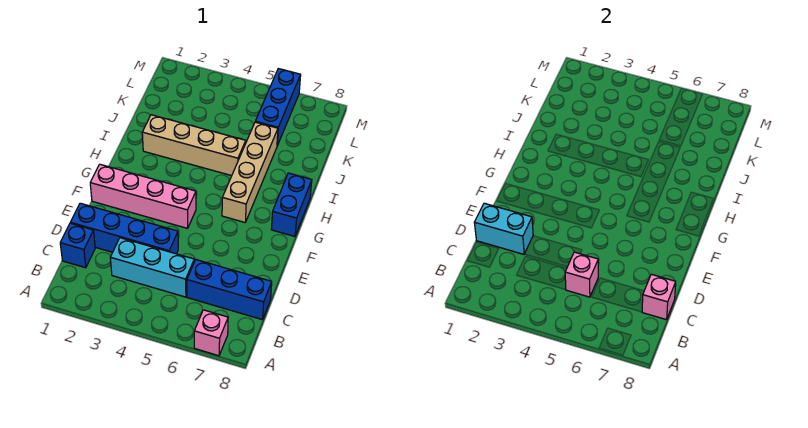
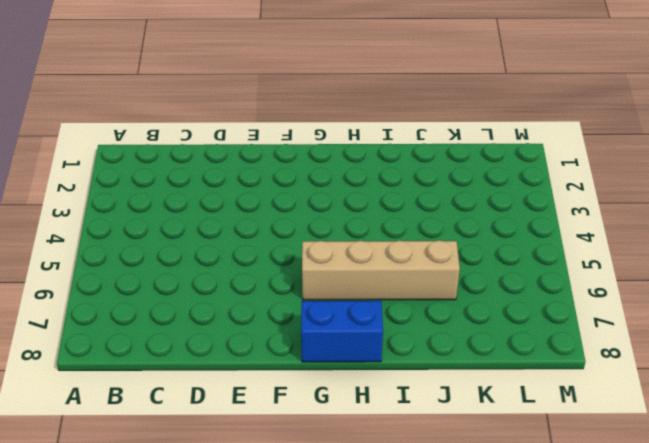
none -> pink brick A7 level 1
none -> blue brick C1 level 1
none -> cyan brick C3:C5 level 1

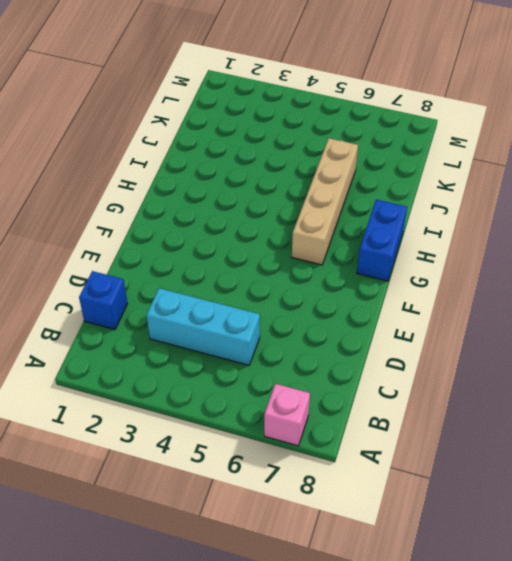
none -> blue brick C6:C8 level 1
none -> blue brick D1:D4 level 1
none -> pink brick F1:F4 level 1

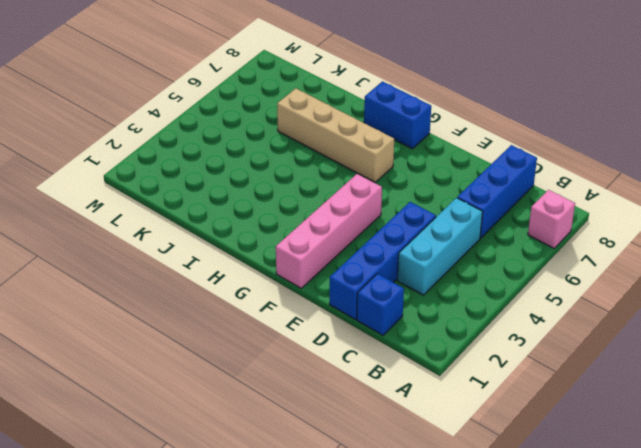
none -> tan brick I2:I5 level 1
none -> blue brick K6:M6 level 1
none -> pink brick C5 level 2

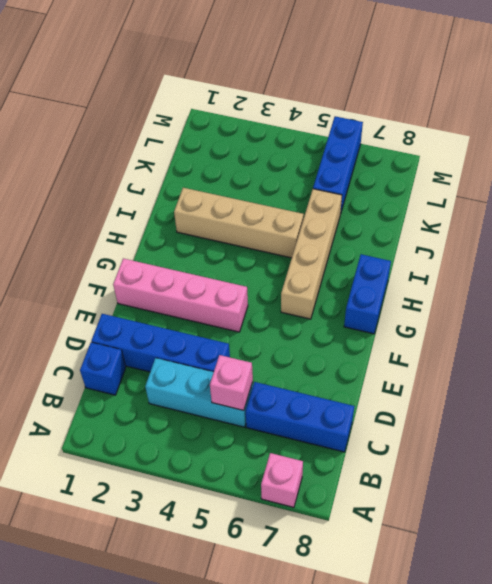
none -> pink brick C8 level 2
none -> cyan brick D1:D2 level 2

